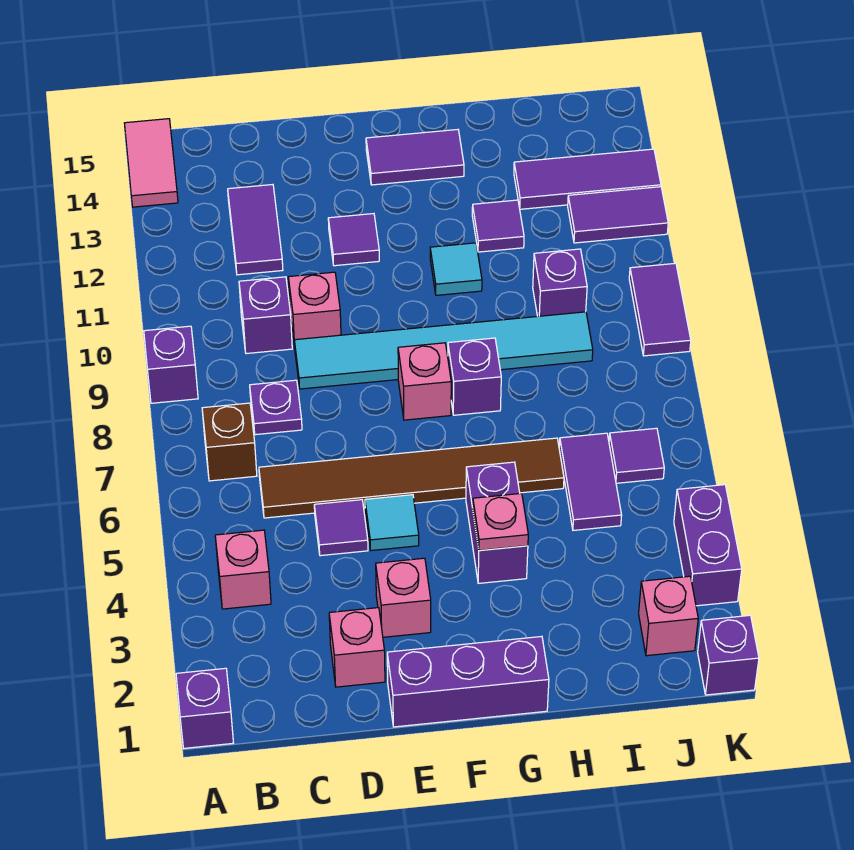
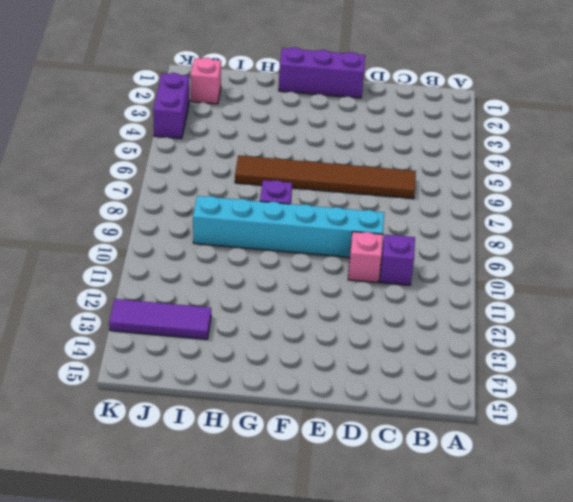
cyan brick D9:I9 level 1 -> cyan tile D9:I9 level 1
none -> purple brick A1 level 1
none -> purple brick A9 level 1
none -> pink tile A14:A15 level 1
none -> pink brick B4 level 1

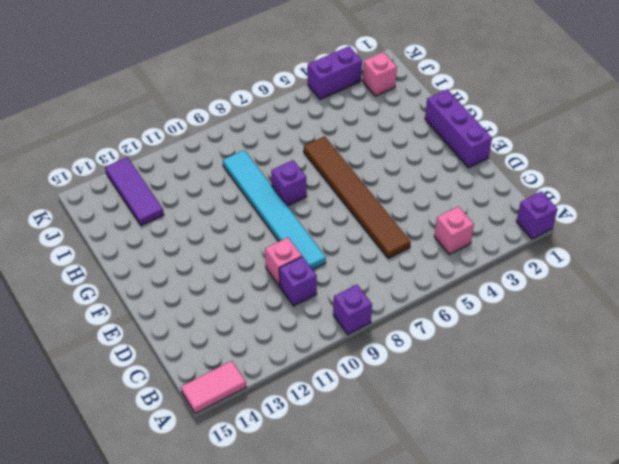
none -> brown brick B7 level 1
none -> purple plate C8 level 1
none -> purple tile C12:C13 level 1
none -> pink brick D2 level 1

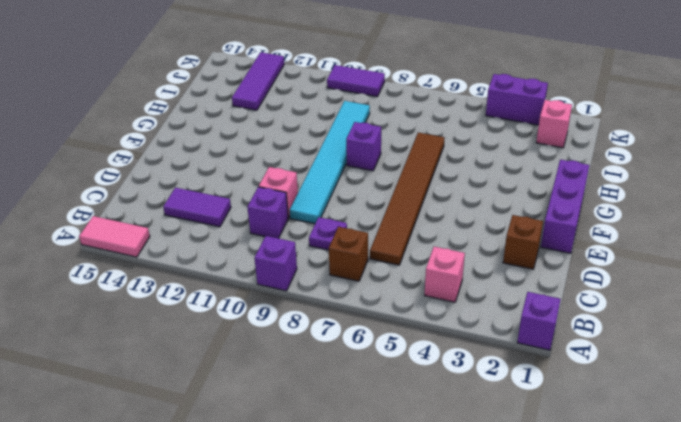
brown brick D2 level 1 -> pink brick D2 level 1
none -> purple tile D5 level 1
none -> pink brick E3 level 1
none -> cyan tile E5 level 1
none -> purple tile E12 level 1

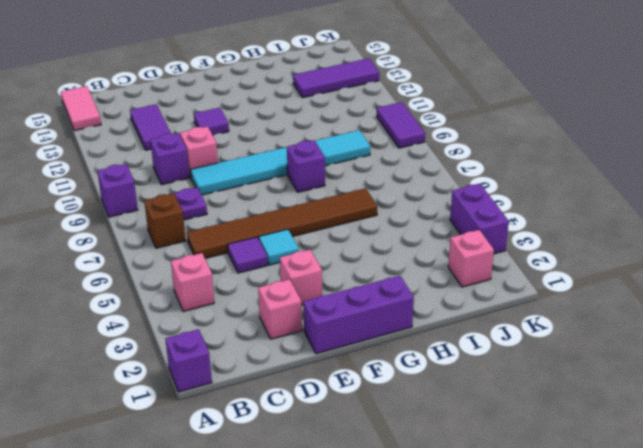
none -> pink brick F8 level 1
none -> purple tile F14:G14 level 1
none -> purple brick G4:G5 level 1
none -> cyan tile G11 level 1

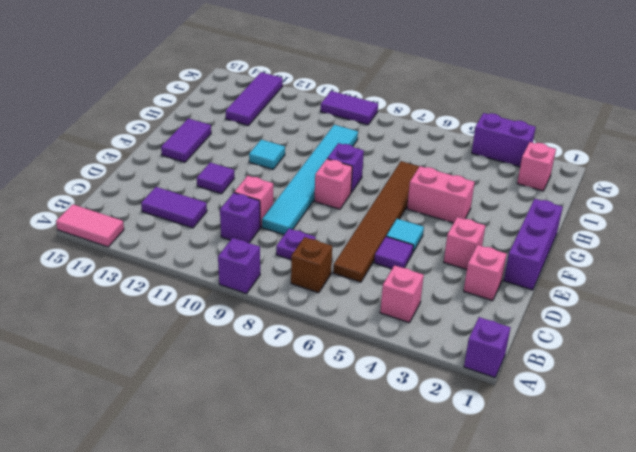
pink brick G4:G5 level 1 -> purple brick G4:G5 level 1
none -> purple tile H12 level 1
none -> purple tile I5:I6 level 1
none -> purple brick I10 level 1
none -> purple tile J6 level 1

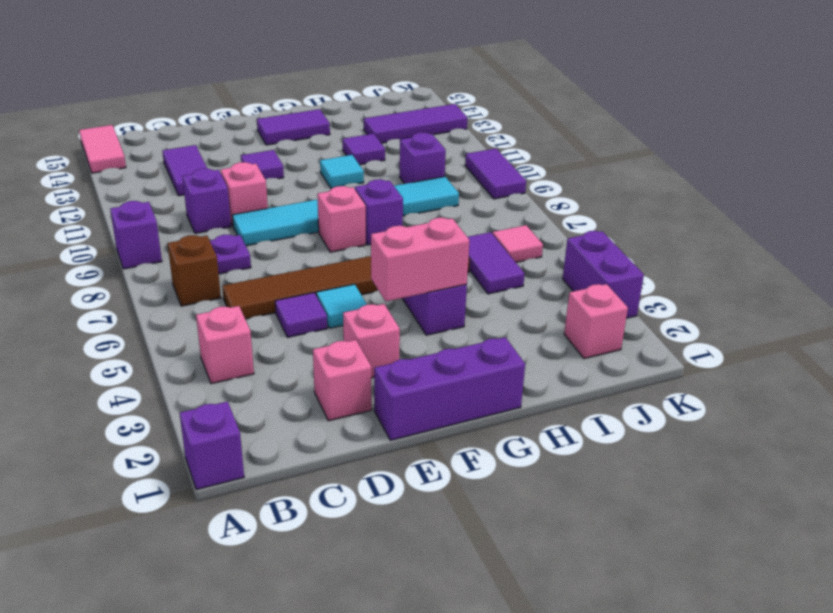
pink brick F4:G4 level 2 -> pink plate G4 level 2
pink tile J6 level 1 -> purple tile J6 level 1
none -> purple tile J12:K12 level 1
none -> purple brick K1 level 1

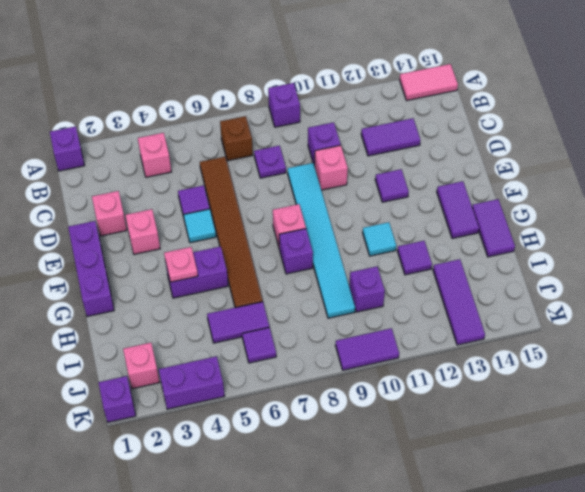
purple tile G15:H15 level 1 -> purple tile J12:K12 level 1

